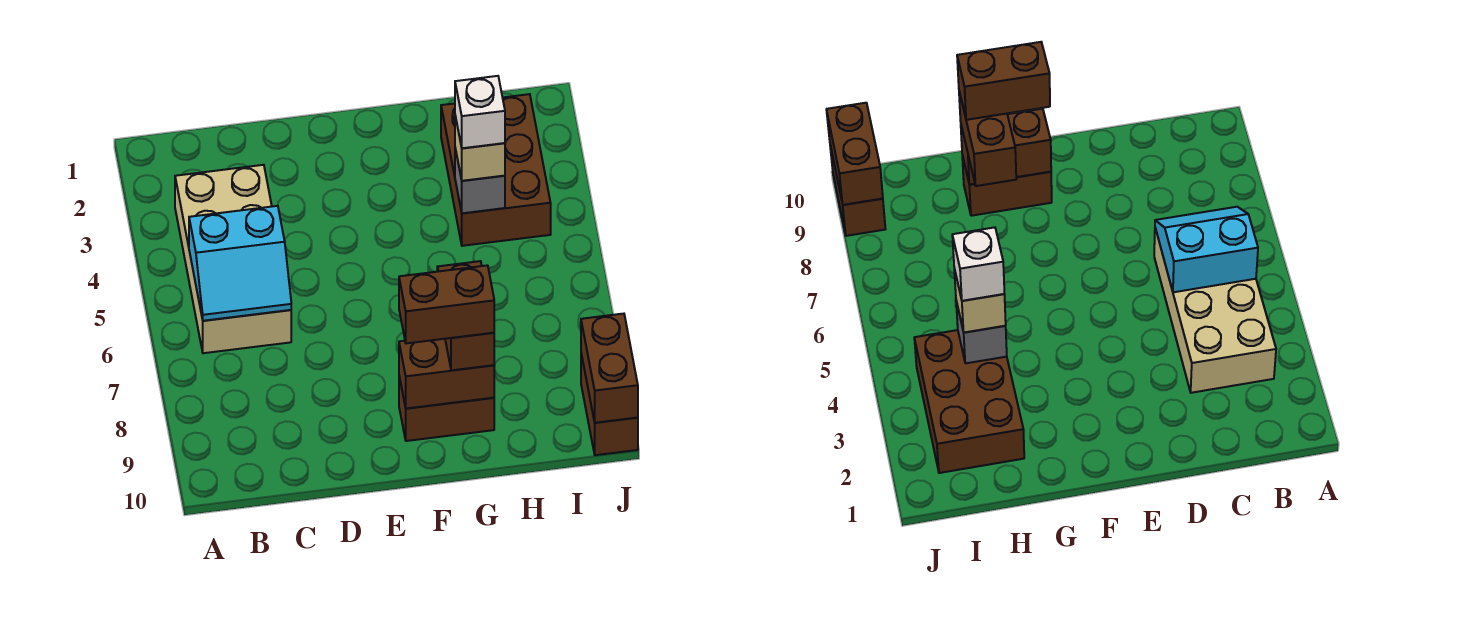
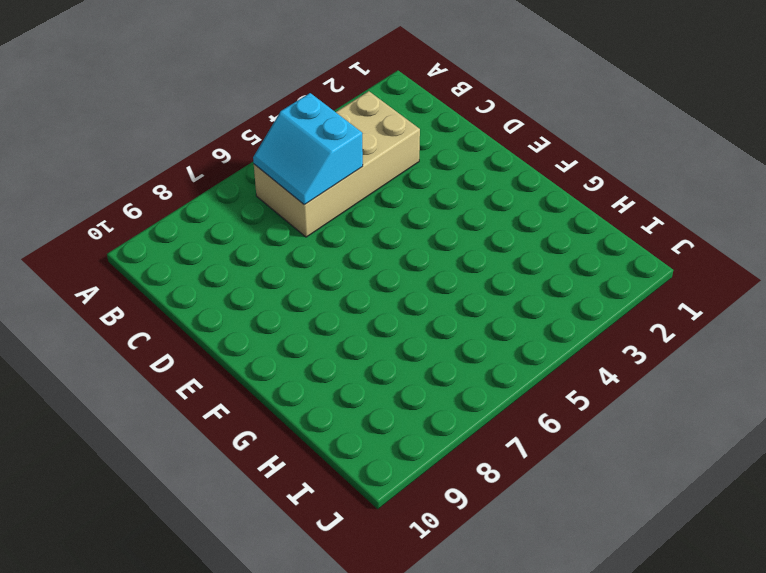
none -> brown brick F9:G9 level 1
none -> brown brick H2:I4 level 1
none -> brown brick J9:J10 level 1

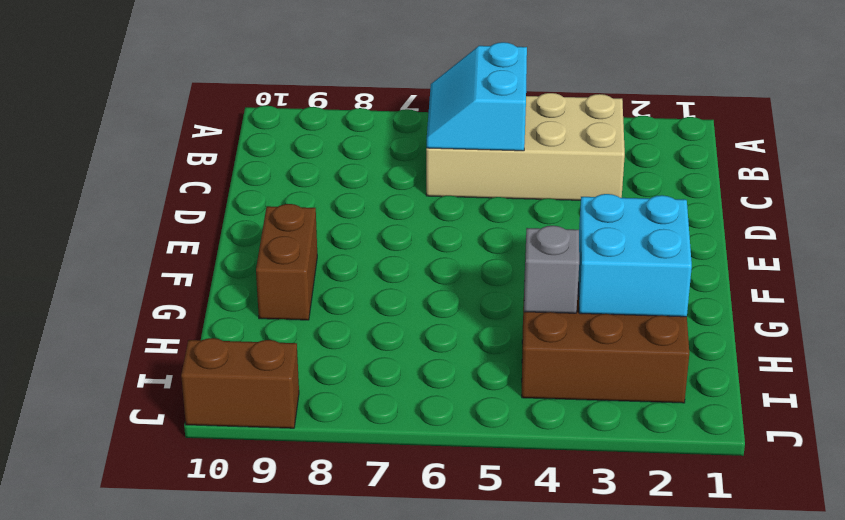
cyan brick G2:H3 level 2 -> none
none -> brown brick F9:G9 level 2
none -> brown brick J9:J10 level 2
none -> brown brick G8:G9 level 3

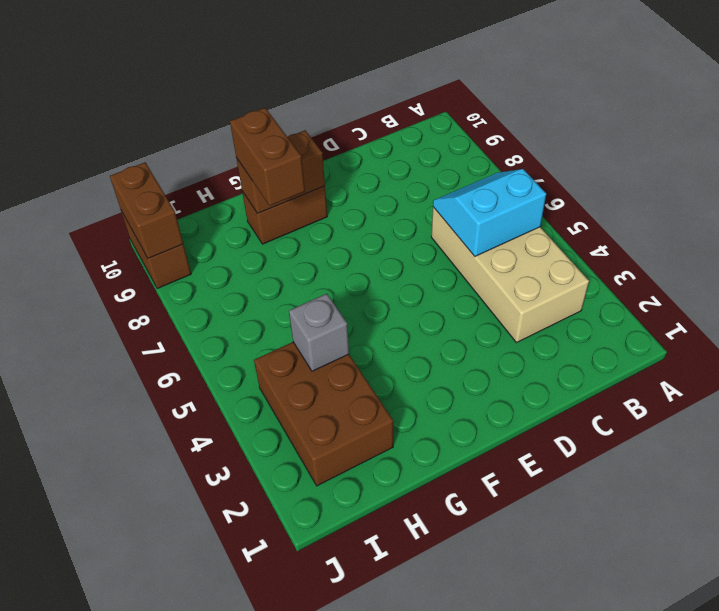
none -> tan brick H4 level 3
none -> brown brick F9:G9 level 4
none -> white brick H4 level 4

